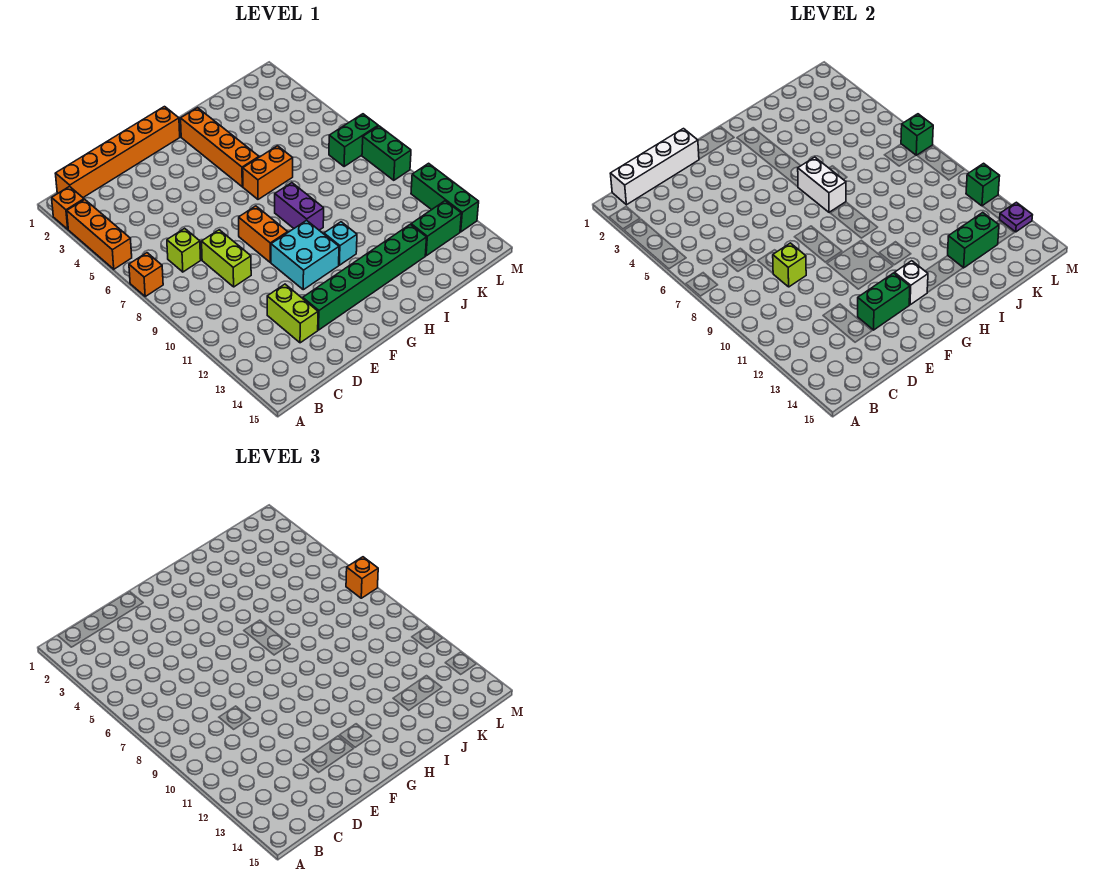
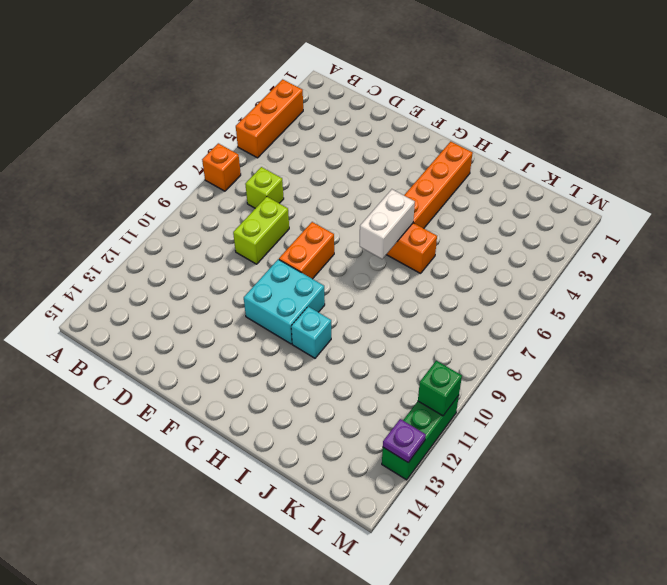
none -> orange brick A2 level 1
none -> orange brick B1:G1 level 1
none -> lime brick D12:D13 level 1

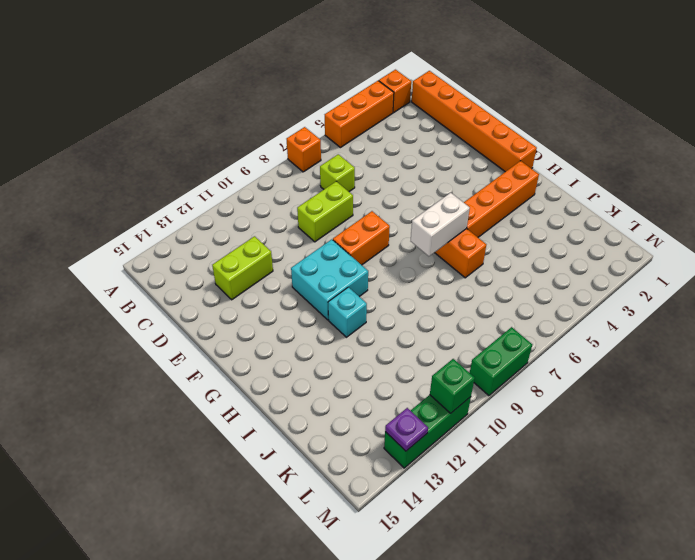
none -> green brick E13:J13 level 1
none -> purple brick H8:H9 level 1
none -> green brick K13:L13 level 1

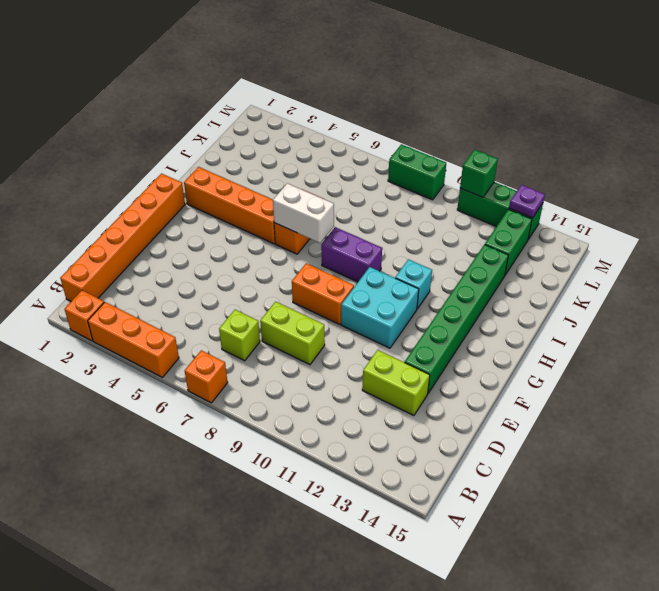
none -> green brick L7:M7 level 1
none -> white brick B1:E1 level 2
none -> lime brick D9 level 2

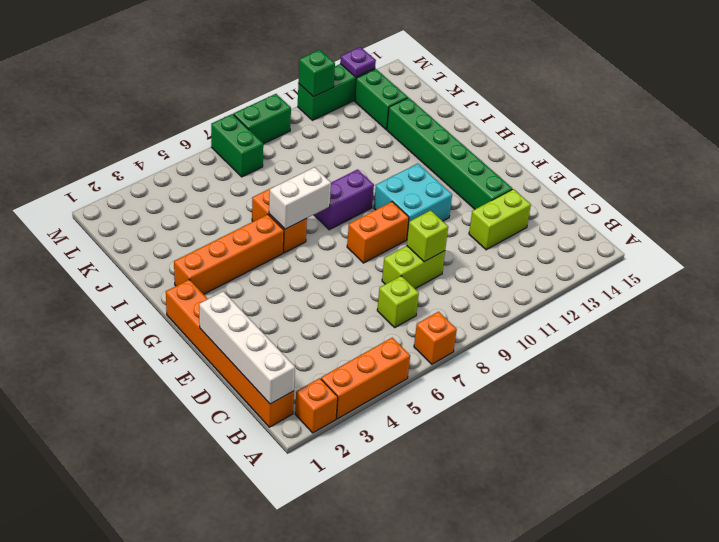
none -> cyan brick H11 level 1
none -> green brick E13:F13 level 2
none -> white brick G13 level 2

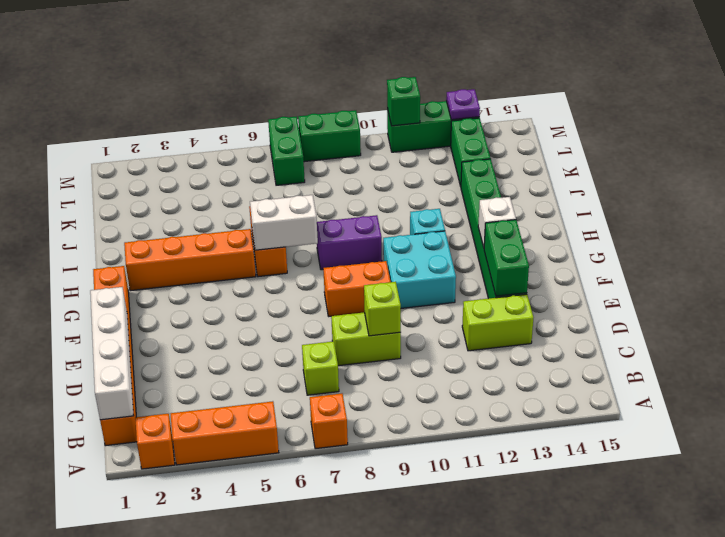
none -> green brick J13:K13 level 2
none -> green brick M7 level 2
none -> orange brick M7 level 3

